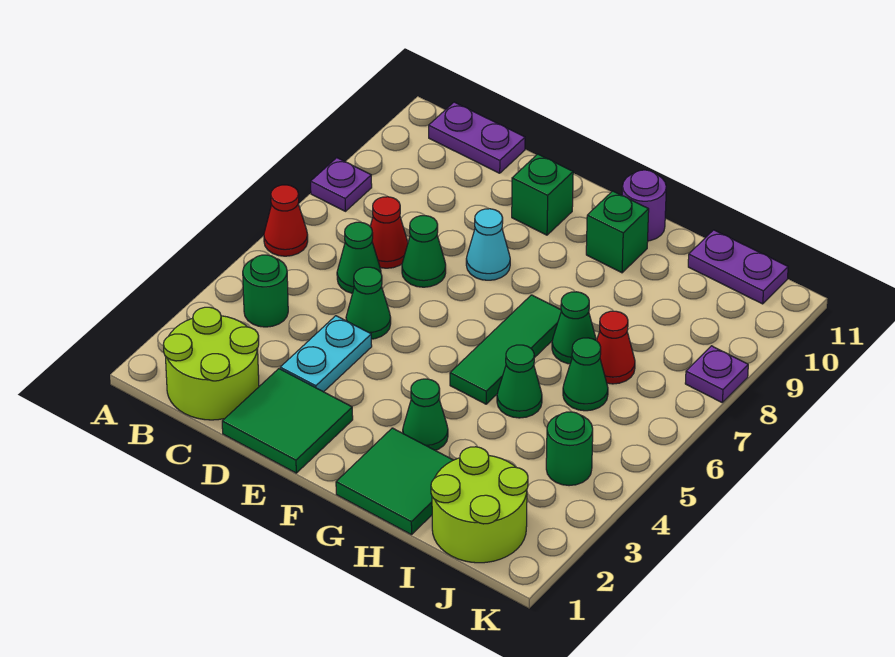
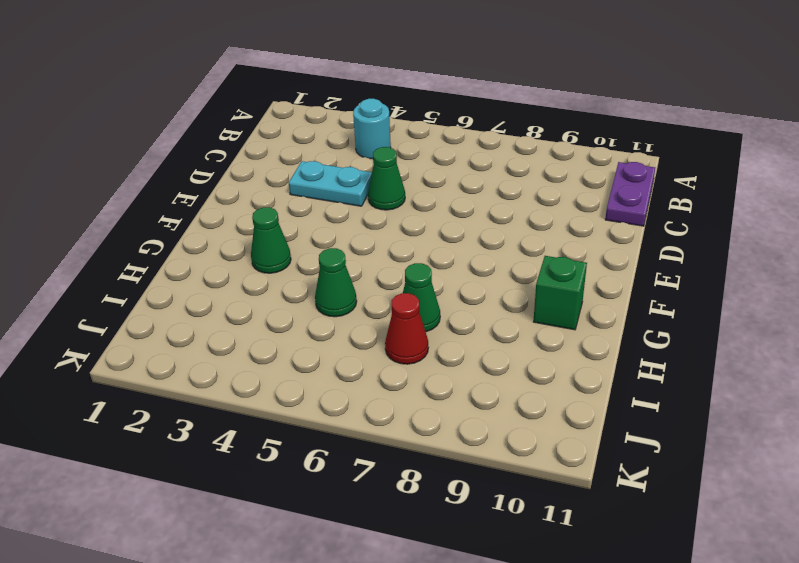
cyan round brick B4 level 1 -> green round brick B4 level 1
none -> red cone A6 level 1
none -> purple plate A8 level 1
none -> lime round brick B1:C2 level 1

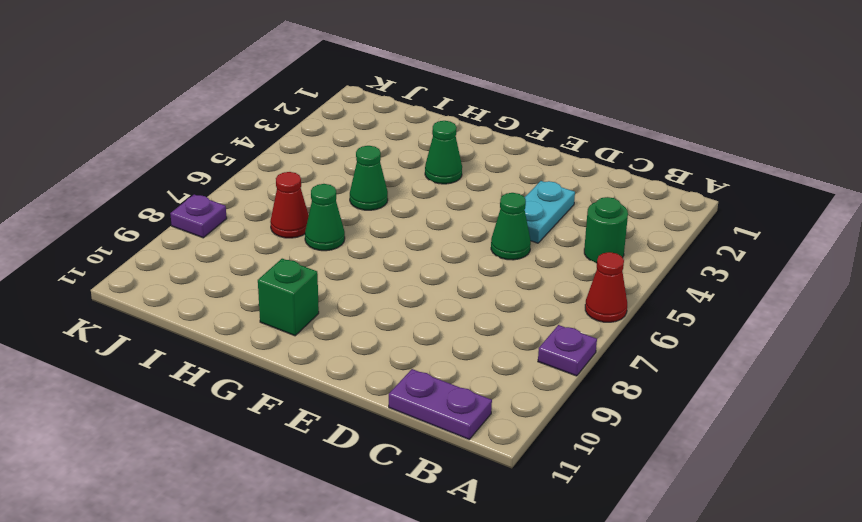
none -> lime round brick B1:C2 level 1
none -> green cone C6 level 1
none -> red cone C7 level 1

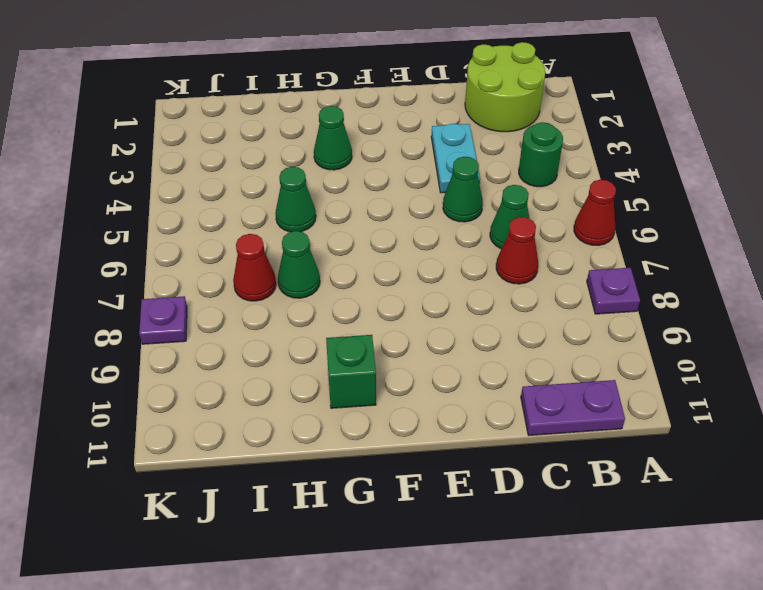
none -> green tile D1:E2 level 1
none -> green cone D7 level 1
none -> cyan cone E8 level 1

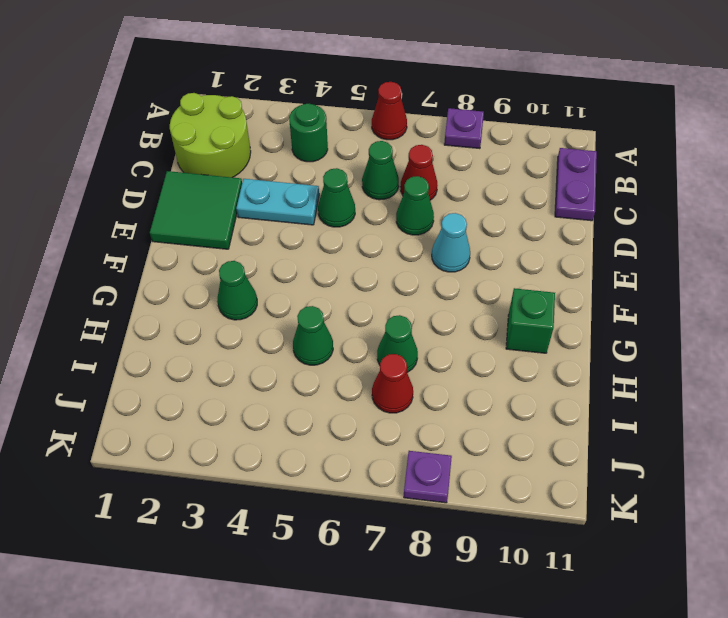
none -> green brick E10 level 1
none -> green tile G1:H2 level 1
none -> green tile G5:G7 level 1

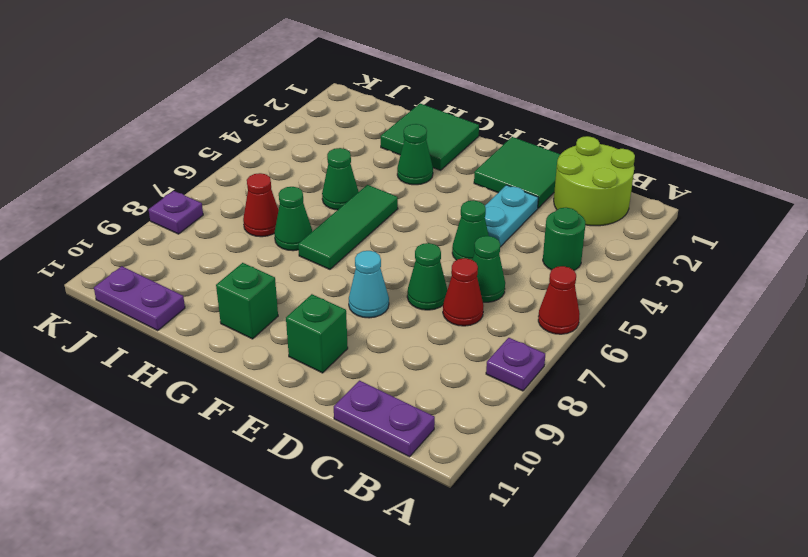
none -> purple round brick G11 level 1
none -> lime round brick I1:J2 level 1
none -> green cone I6 level 1

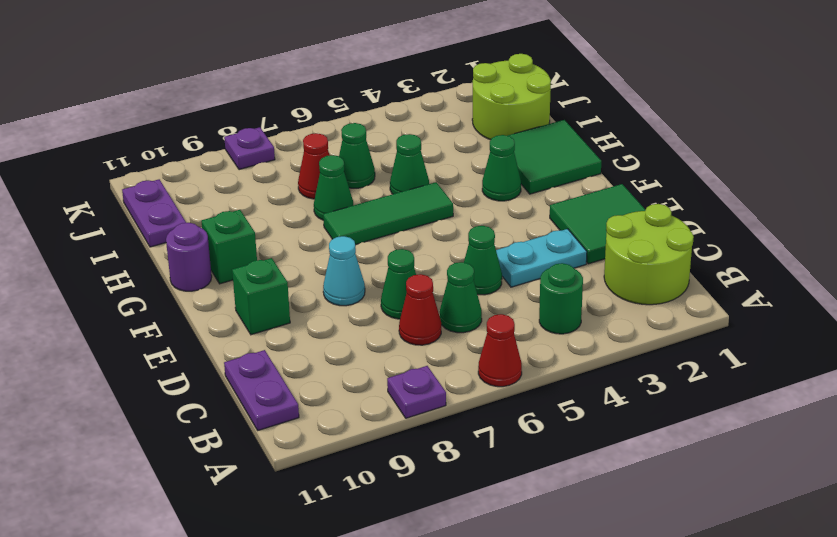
none -> green round brick J4 level 1

